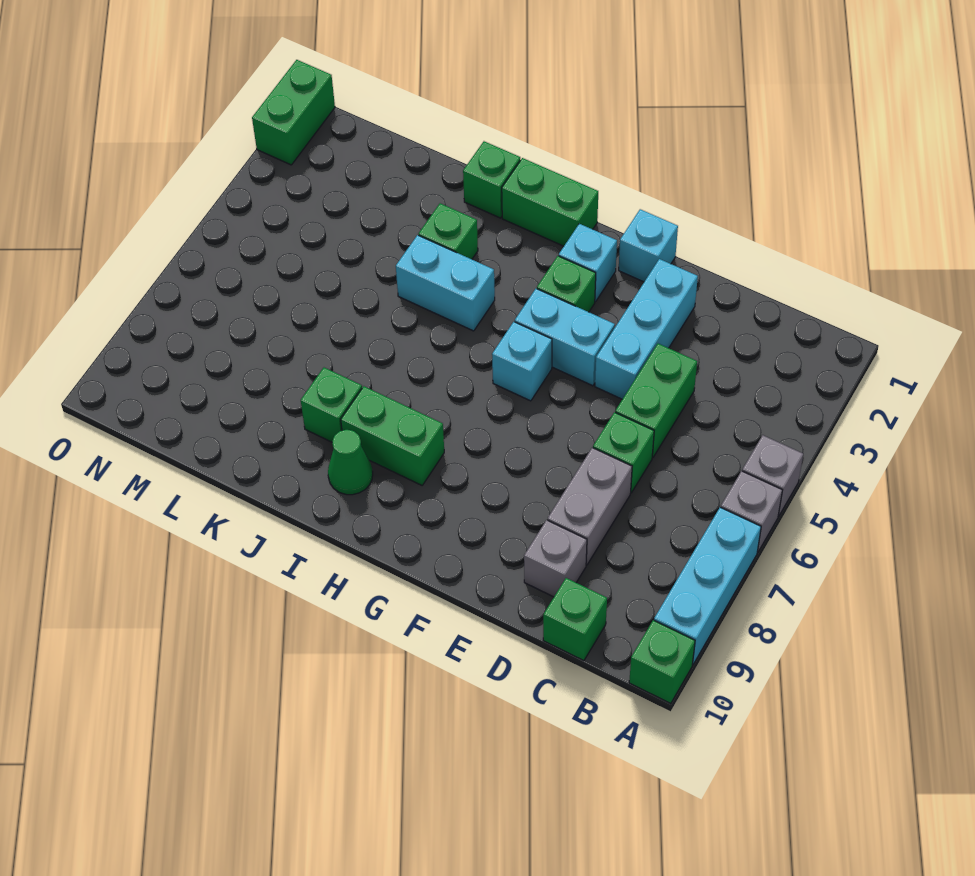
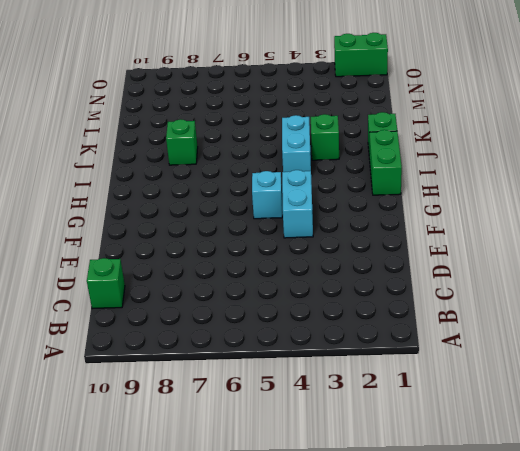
none -> grey brick A5 level 1
none -> grey brick A6 level 1
none -> cyan brick A7:A9 level 1

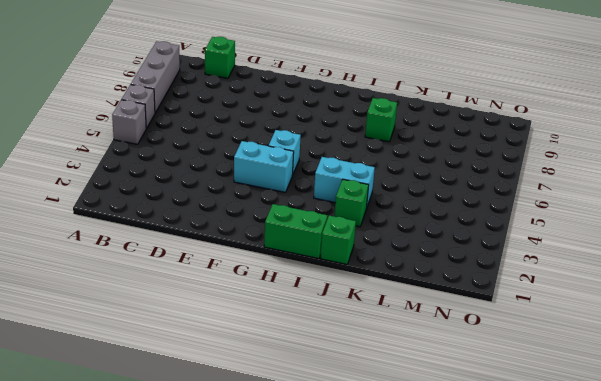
grey brick A7:A9 level 1 -> cyan brick A7:A9 level 1
none -> green brick A10 level 1
none -> green brick D4:D5 level 1
none -> green brick D6 level 1

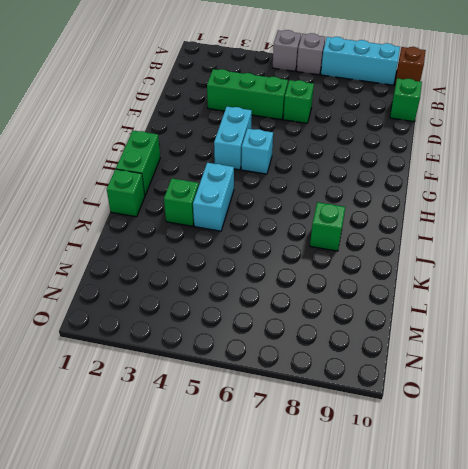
brown brick A10 level 1 -> green brick A10 level 1
green brick D3:D5 level 1 -> green brick D4:D5 level 1
none -> grey brick D7:D8 level 1
none -> grey brick D9 level 1
none -> cyan brick E2:E4 level 1

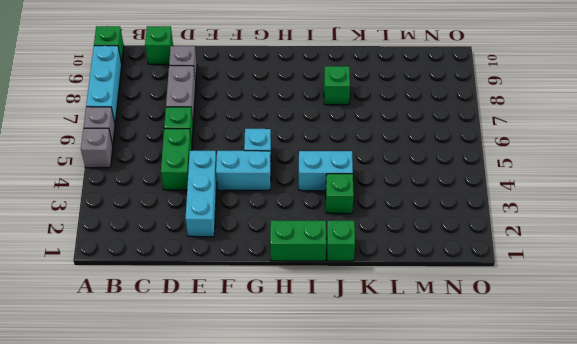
none -> cyan brick F1 level 1
none -> cyan brick G2 level 1
none -> green brick G3 level 1

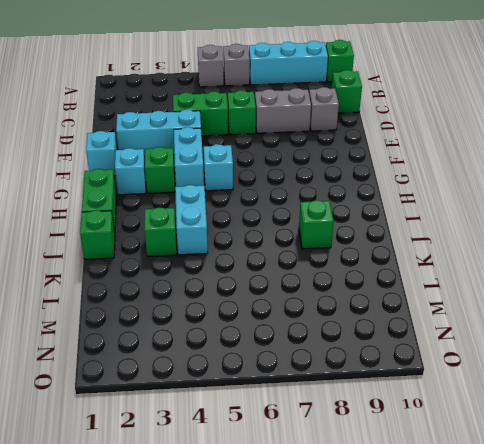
none -> green brick H8:I8 level 1
none -> green cone I9 level 1
none -> green brick O1:O2 level 1

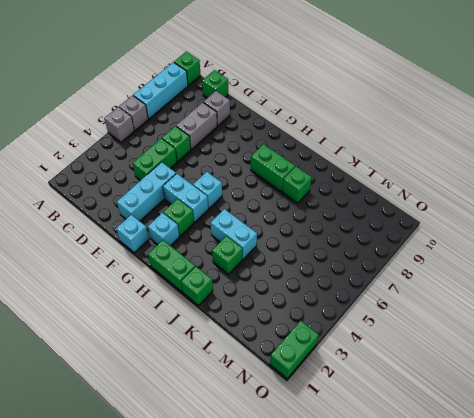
none -> green cone I9 level 1

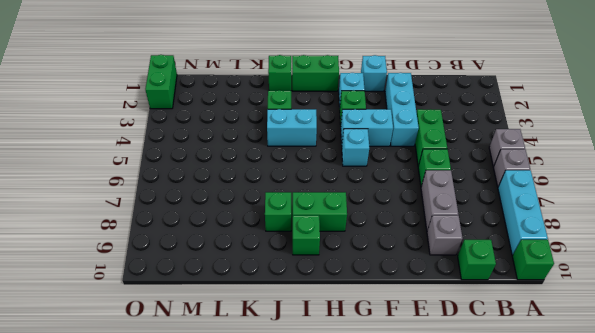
green brick I9 level 1 -> green cone I9 level 1

